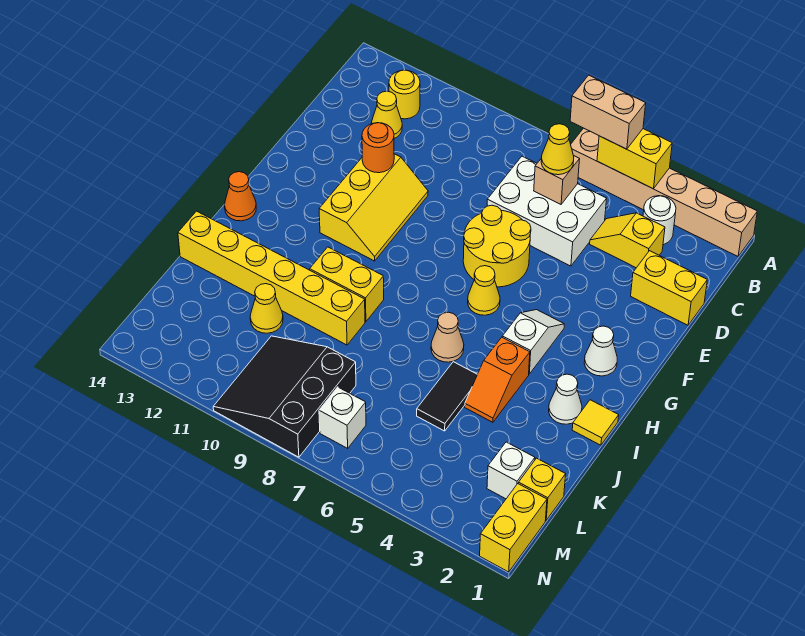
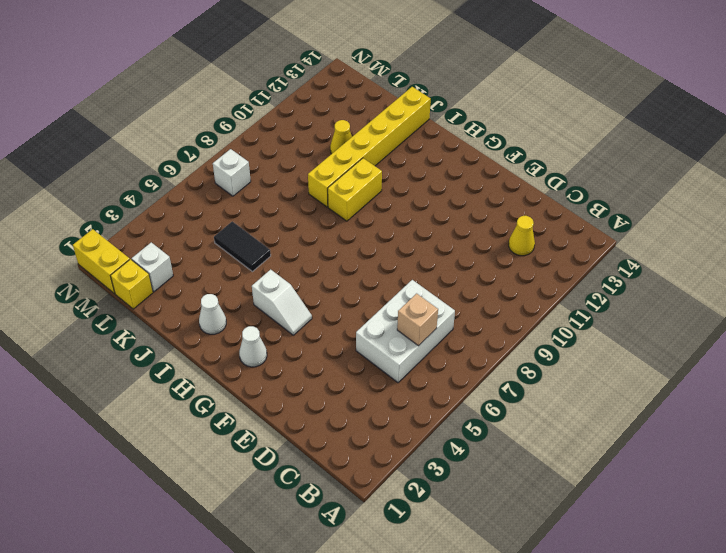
none -> tan brick A1:A6 level 1
none -> white round brick B3 level 1
none -> yellow round brick B12 level 1
none -> yellow slope C3:C4 level 1 top 3

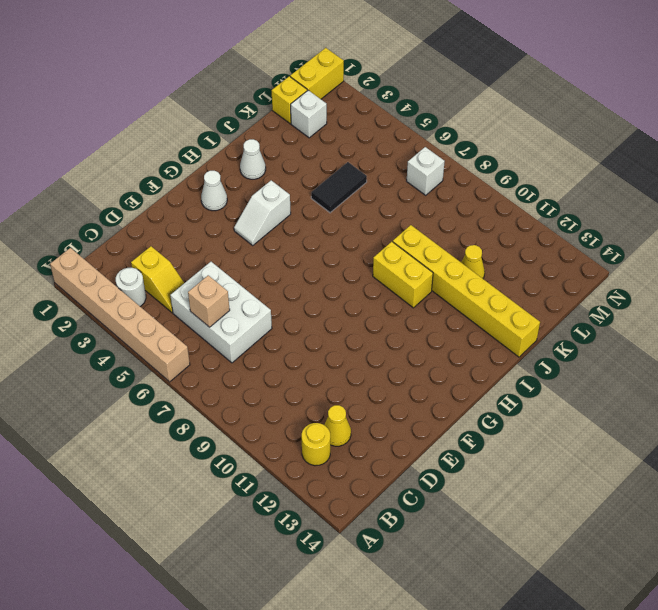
none -> yellow brick D1:D2 level 1
none -> yellow round brick E6:F7 level 1
none -> yellow slope E10:G11 level 1 top 11
none -> yellow cone G6 level 1

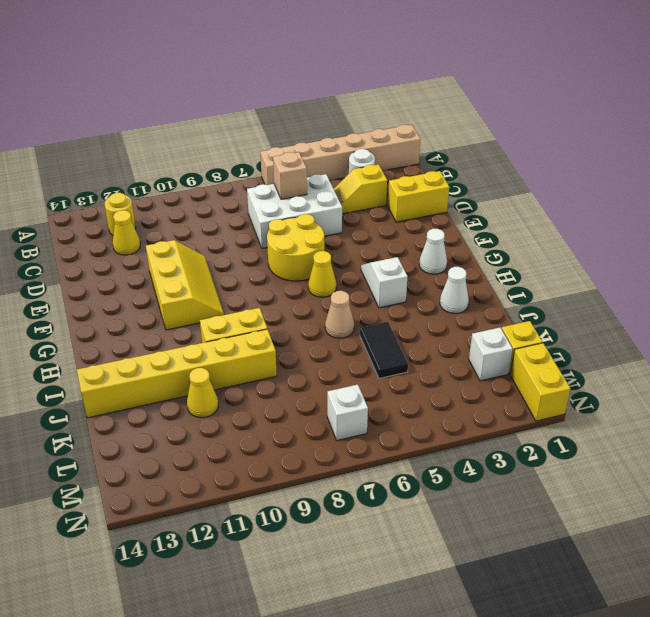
none -> orange cone H14 level 1
none -> yellow tile I1 level 1
none -> orange slope I4:J4 level 1 top I
none -> black slope L8:N10 level 1 top 8

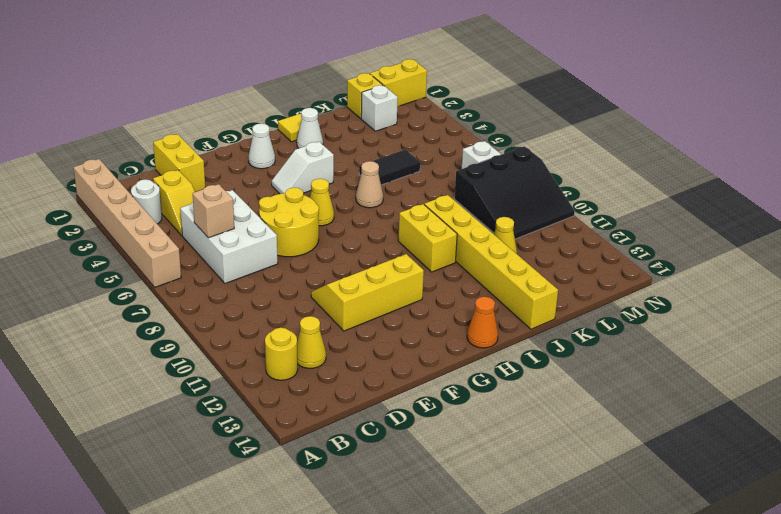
none -> orange slope I4:J4 level 1 top I
none -> yellow brick A4:A5 level 2
none -> orange round brick E11 level 2
none -> tan brick A5:A6 level 3

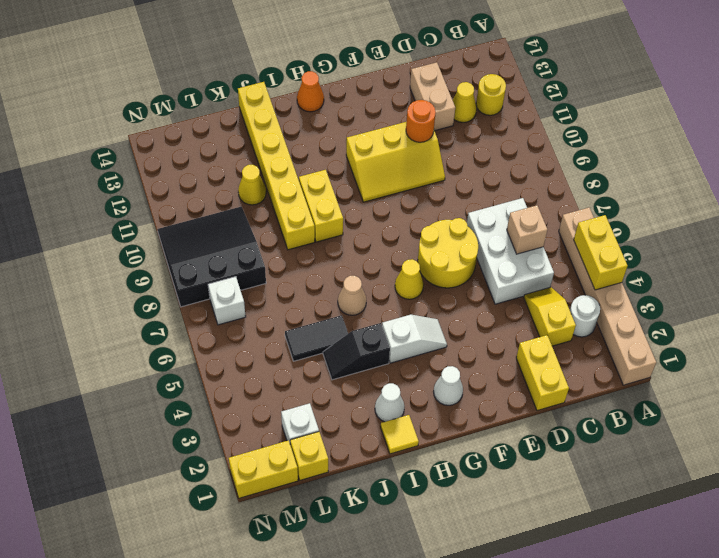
tan brick D12:D13 level 1 -> tan brick A5:A6 level 3
black slope I4:J4 level 1 top I -> orange slope I4:J4 level 1 top I
none -> yellow cone C6 level 3

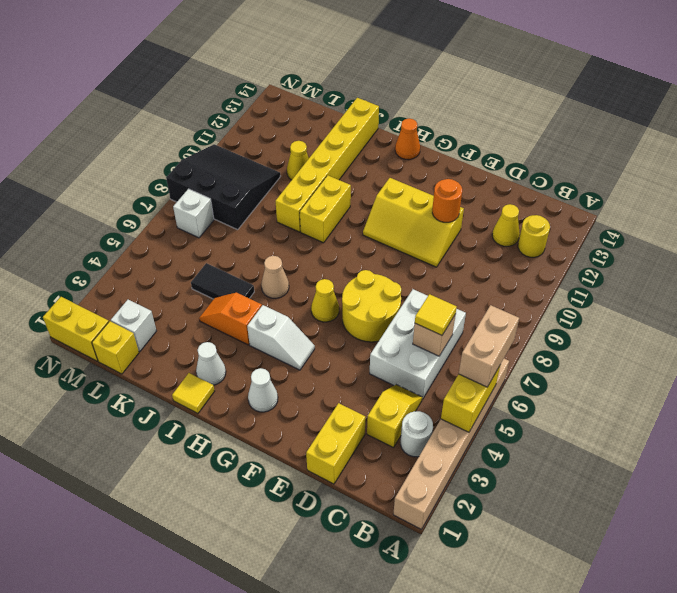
yellow tile C6 level 3 -> yellow cone C6 level 3

